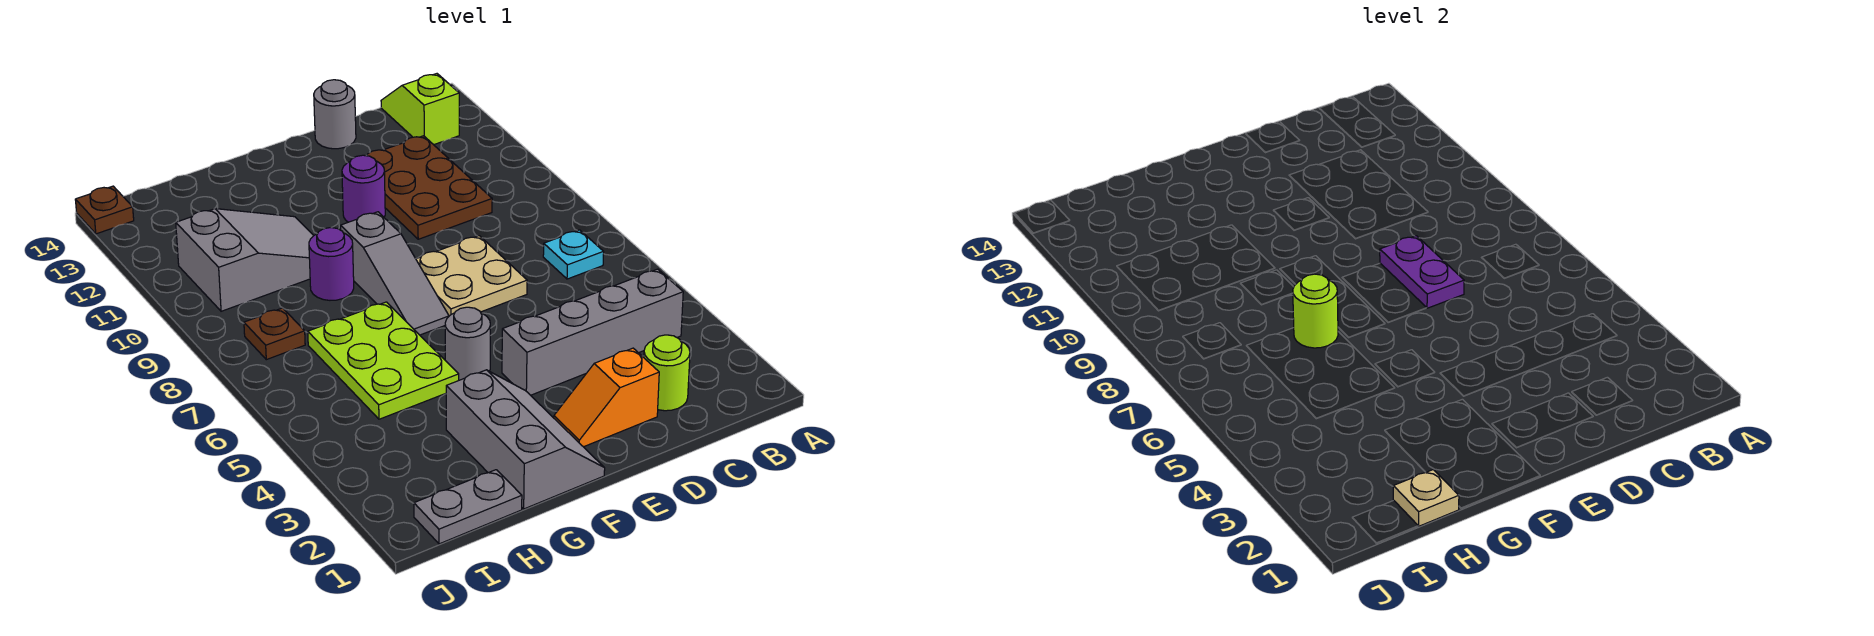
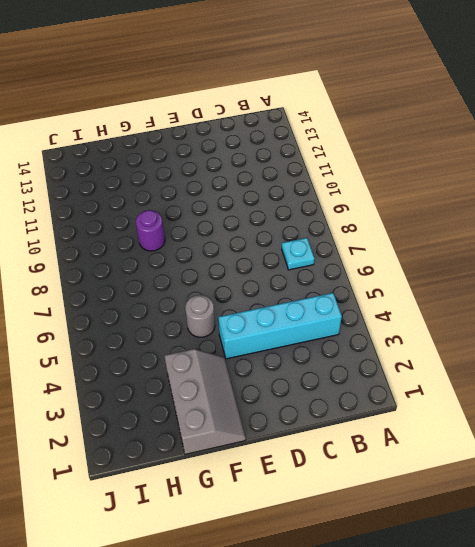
cyan brick B4:E4 level 1 -> grey brick B4:E4 level 1
none -> lime slope B13:B14 level 1 top 13
none -> lime round brick C2 level 1
none -> brown plate C10:D12 level 1

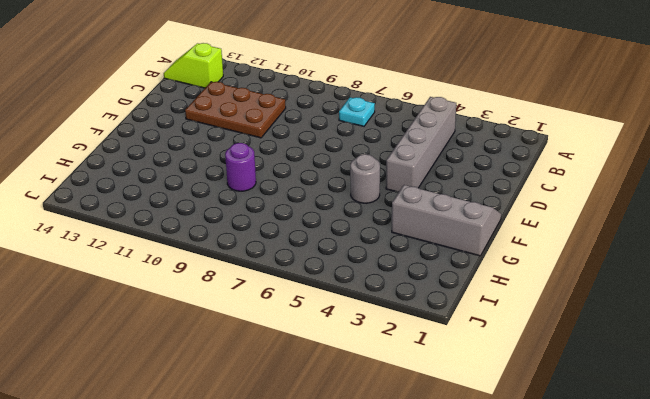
none -> lime round brick C2 level 1
none -> orange slope D2:E2 level 1 top D
none -> tan plate D7:E8 level 1

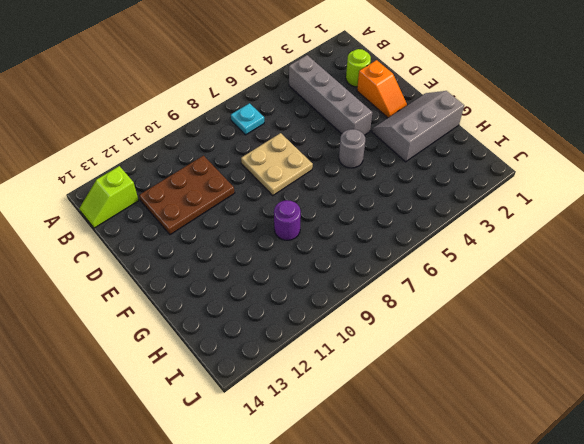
none -> grey round brick D14 level 1
none -> purple round brick E11 level 1
none -> grey slope F7:F9 level 1 top 9

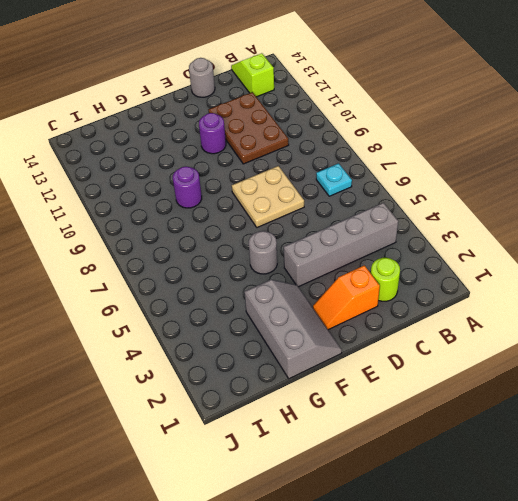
none -> grey slope F7:F9 level 1 top 9
none -> lime plate G5:H7 level 1
none -> grey slope G10:I11 level 1 top I

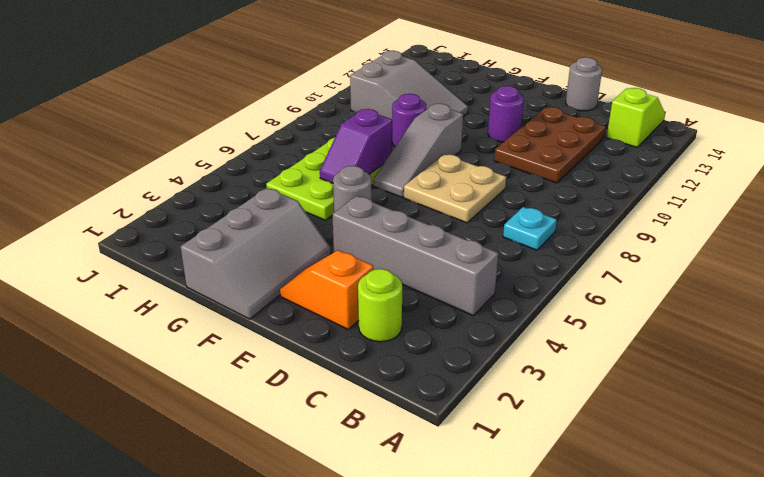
purple slope G6:G7 level 2 top 7 -> lime round brick G7 level 2
none -> grey plate H1:I1 level 1
none -> brown plate I8 level 1
none -> brown plate J14 level 1

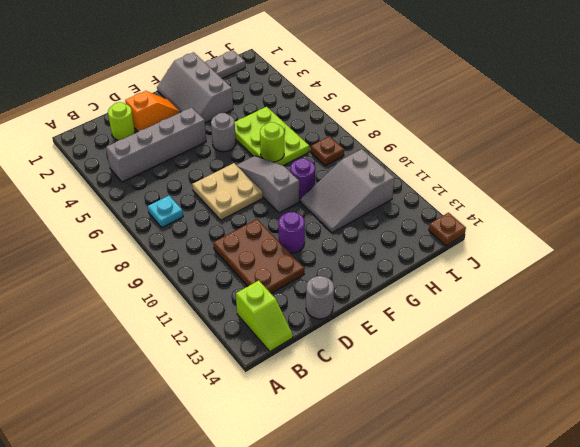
none -> purple plate D7:D8 level 2
none -> tan plate H1 level 2

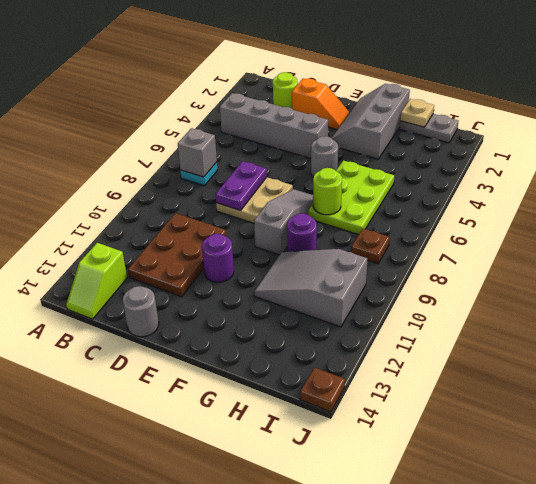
grey brick B7 level 2 -> none

